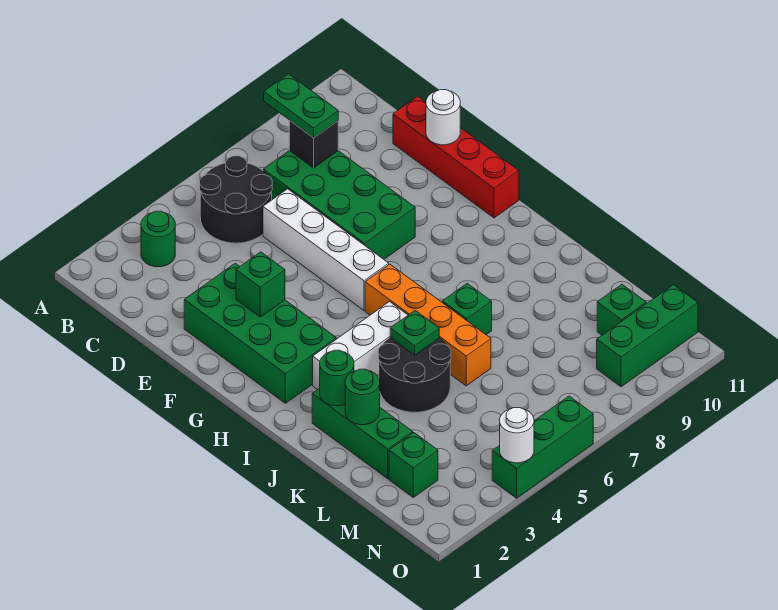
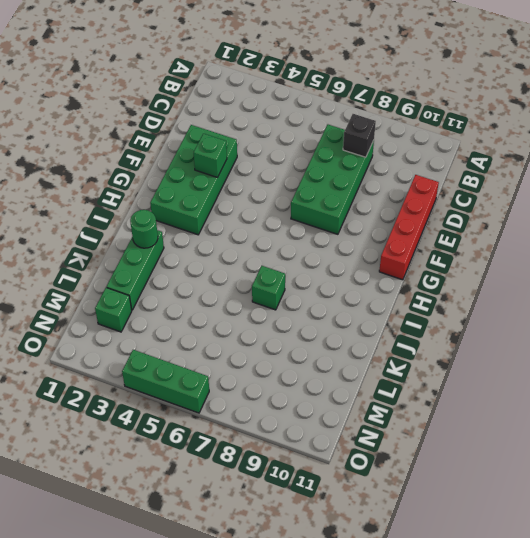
none -> green round brick B3 level 1
none -> black round brick B5:C6 level 1
none -> white brick D6:G6 level 1

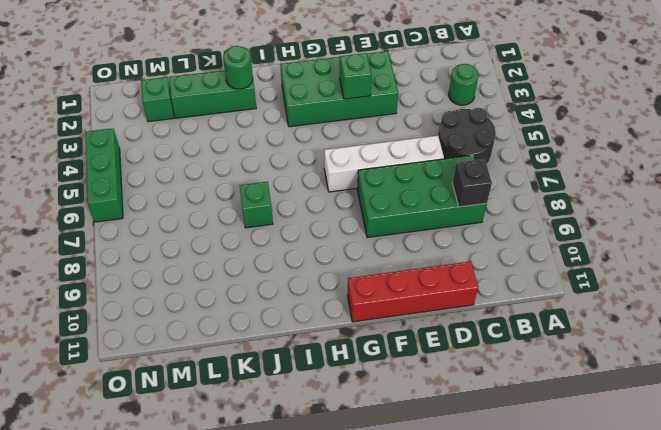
none -> orange brick H6:K6 level 1
none -> white brick I3:I5 level 1
none -> black round brick J4:K5 level 1

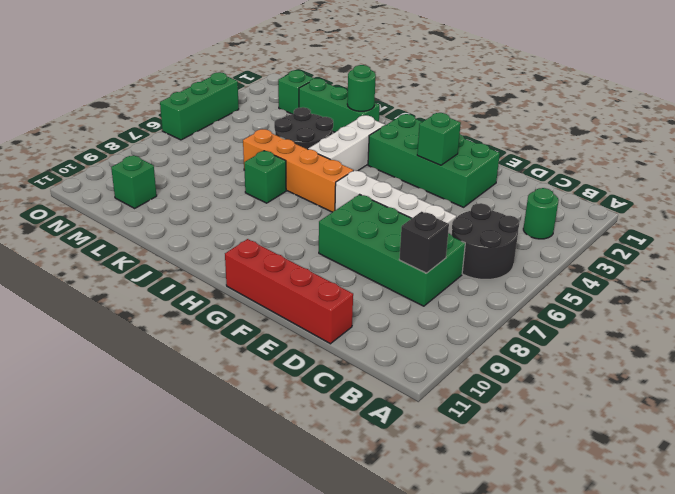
none -> green brick N9:N11 level 1
none -> white round brick E11 level 2
none -> green plate J5 level 2

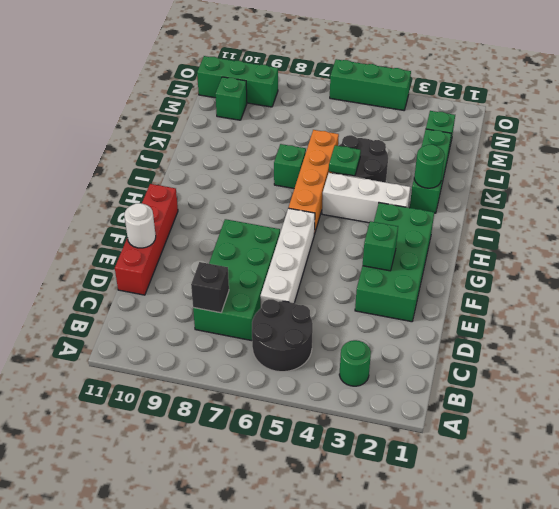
none -> green round brick K2 level 2
none -> white round brick O4 level 2
none -> green plate B8:C8 level 3

